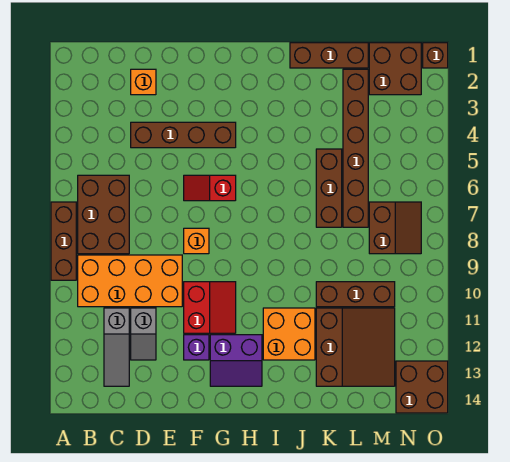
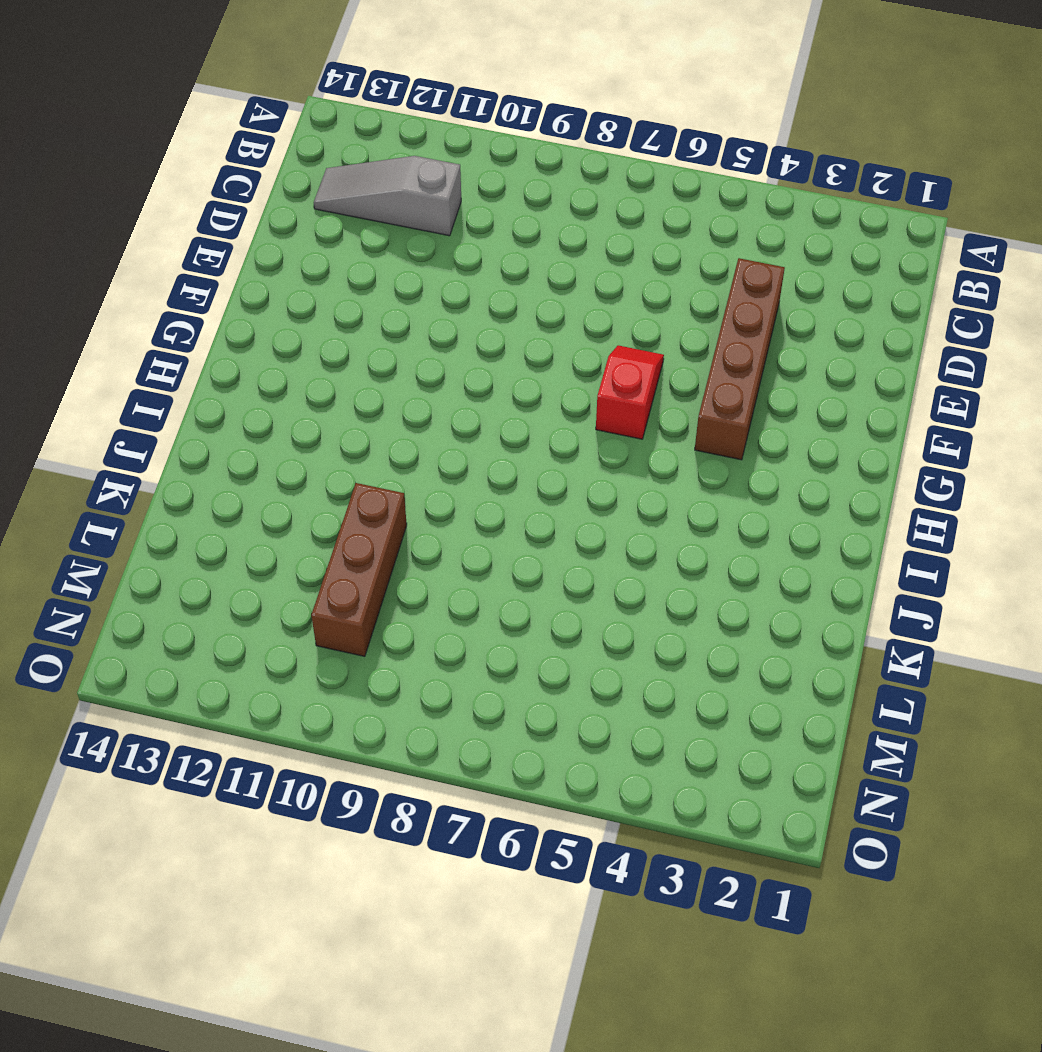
none -> brown brick A7:A9 level 1
none -> brown brick B6:C8 level 1
none -> orange brick B9:E10 level 1

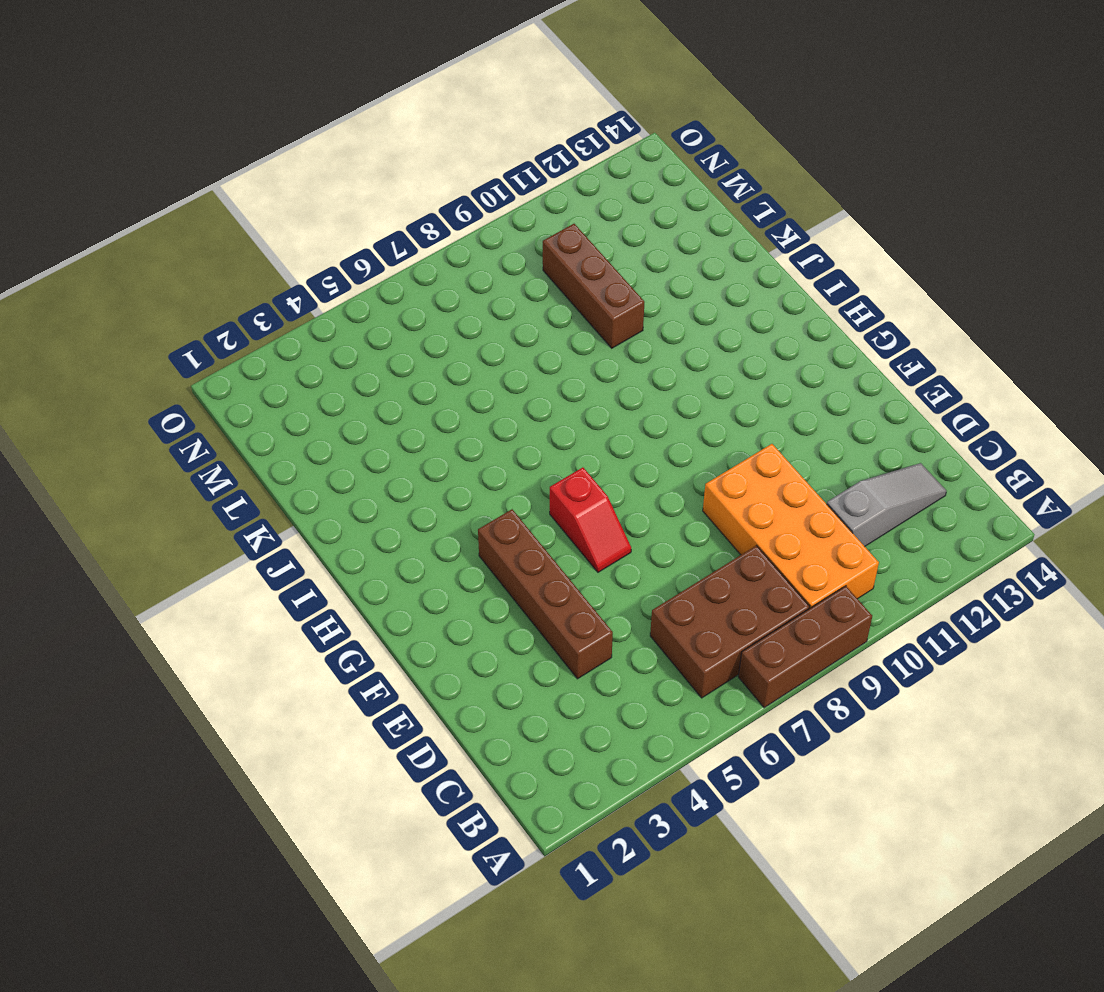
none -> orange brick D2 level 1
none -> grey slope D11:D12 level 1 top 11
none -> orange brick F8 level 1

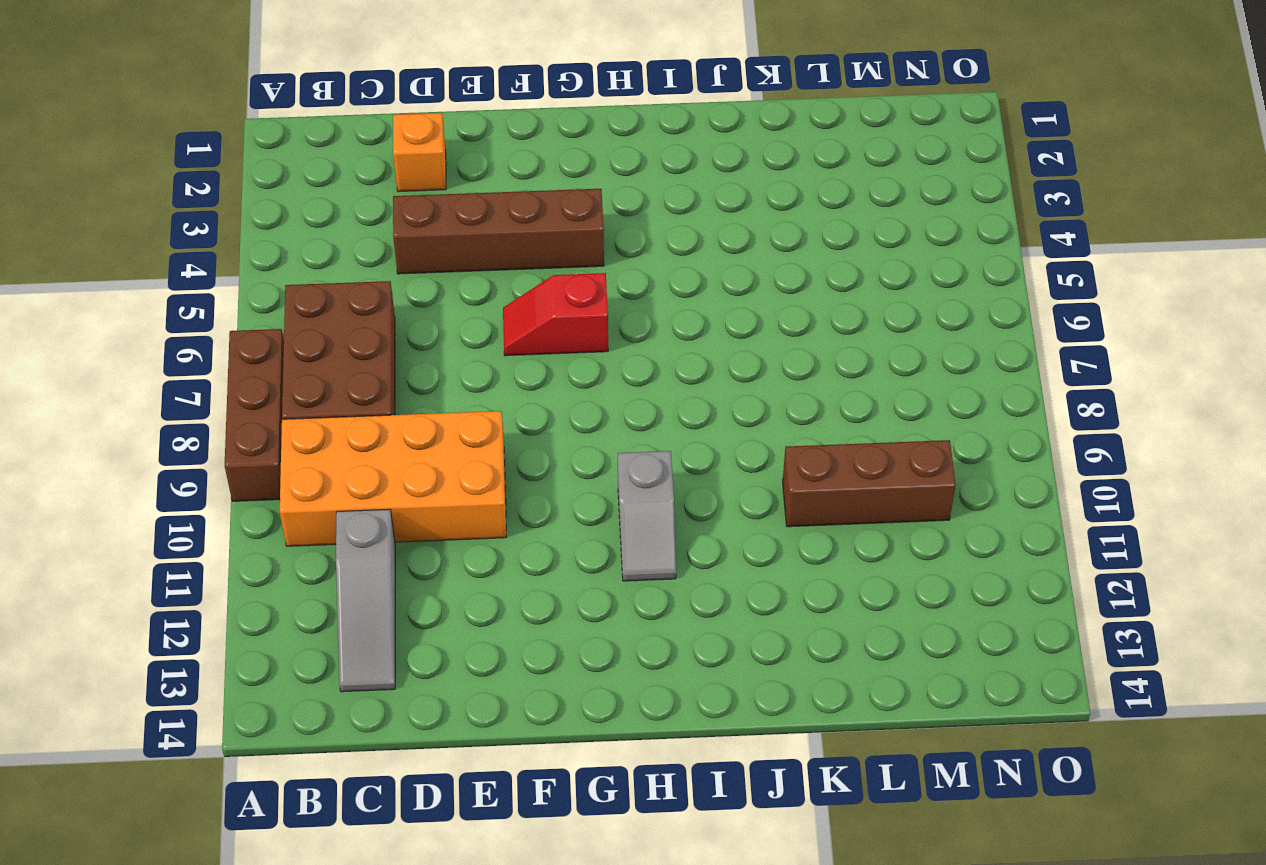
grey slope H10:H11 level 1 top 10 -> grey slope D11:D12 level 1 top 11
none -> orange brick F8 level 1
none -> red slope F10:G11 level 1 top F
none -> purple brick F12 level 1

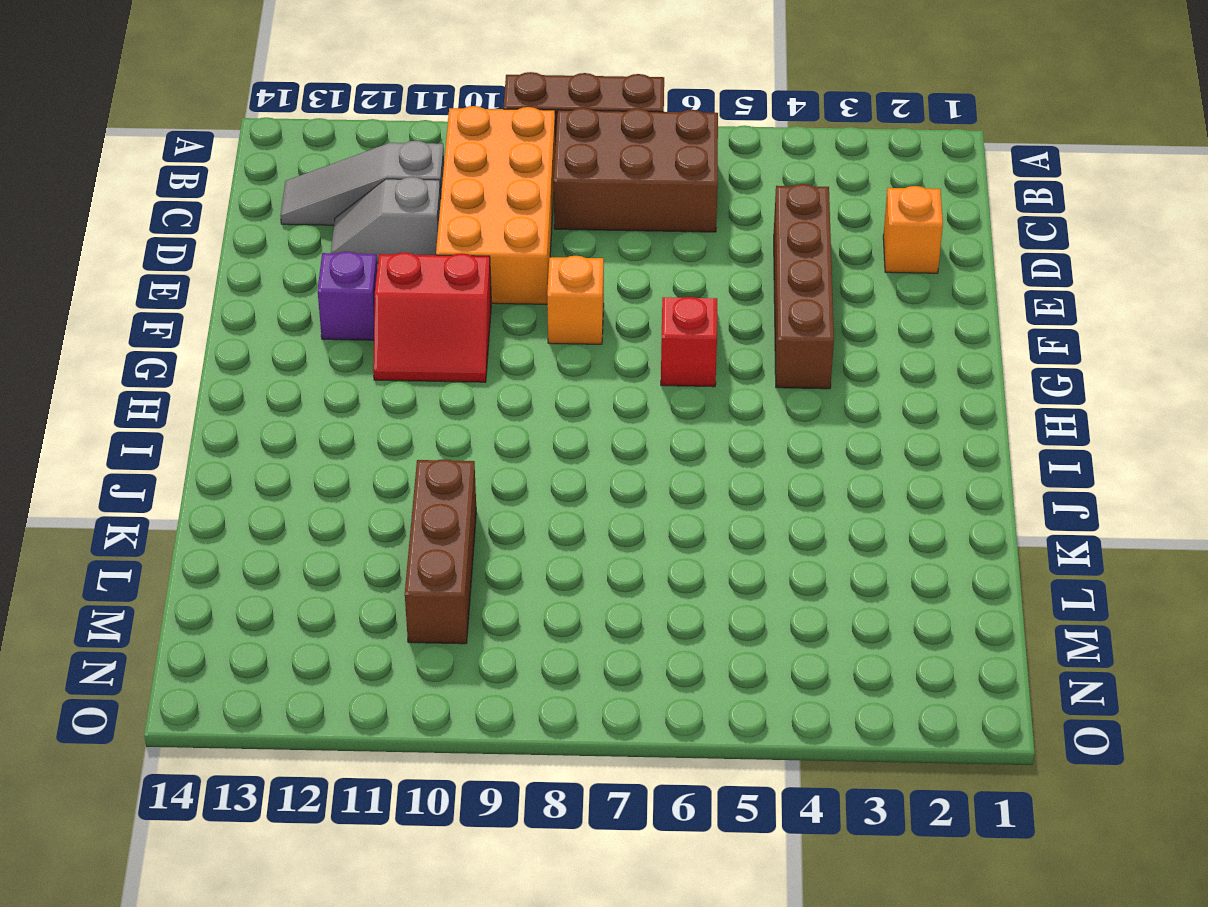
none -> purple slope G12:H13 level 1 top 12
none -> orange brick I11:J12 level 1
none -> brown brick J1:L1 level 1

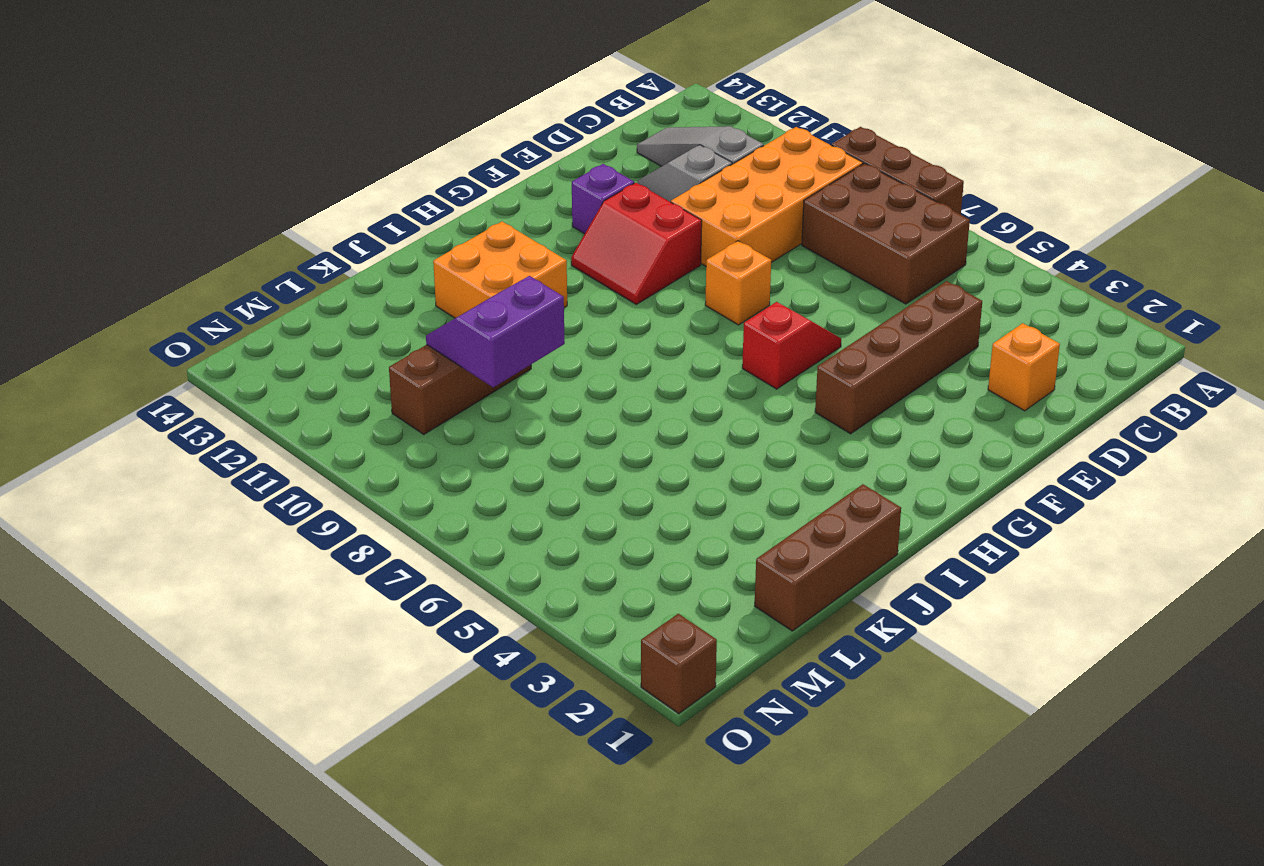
purple slope K9:L10 level 2 top 9 -> purple slope G12:H13 level 1 top 12
none -> brown brick K5:K7 level 1
none -> brown slope K11:M13 level 1 top K
none -> brown brick L2:L7 level 1

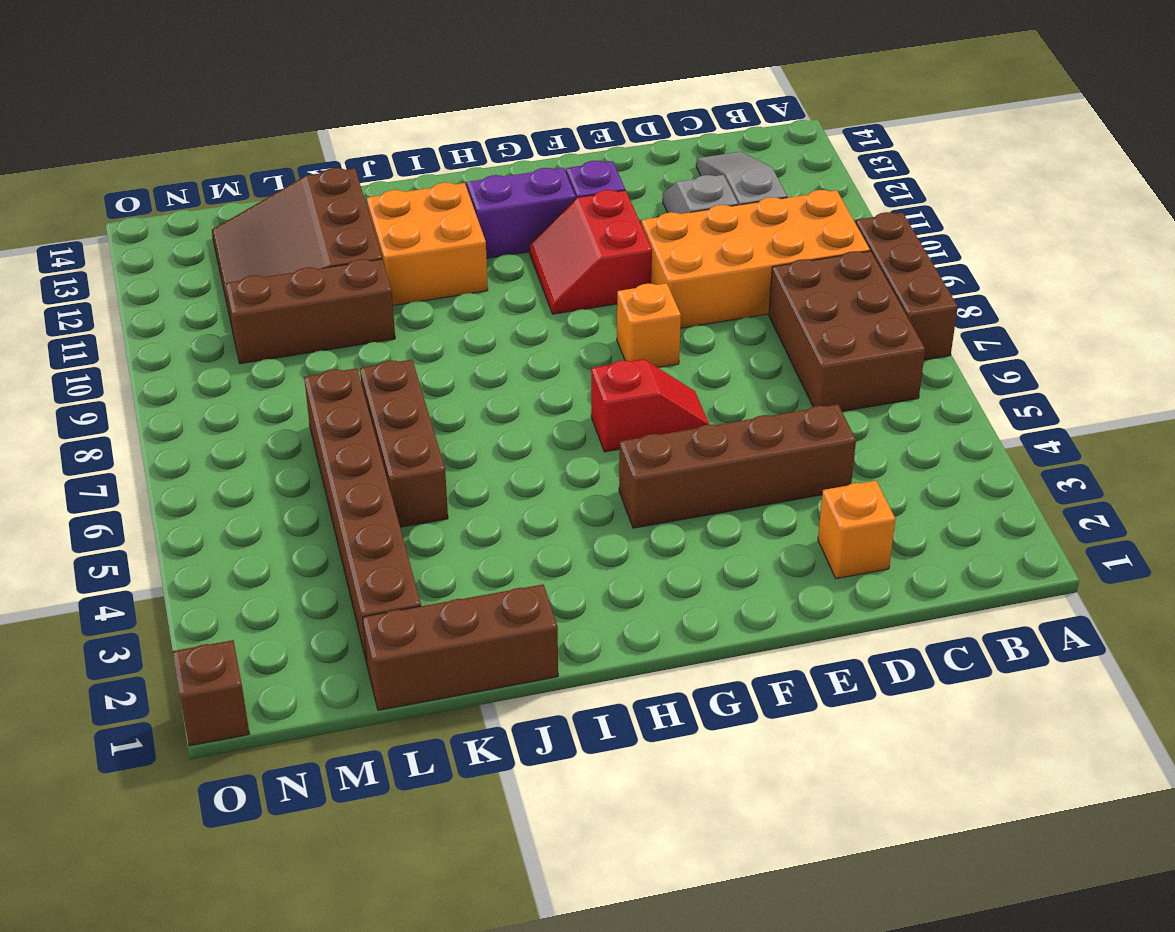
none -> brown brick M1:N2 level 1
none -> brown slope M7:N8 level 1 top M
none -> brown brick N13:O14 level 1

